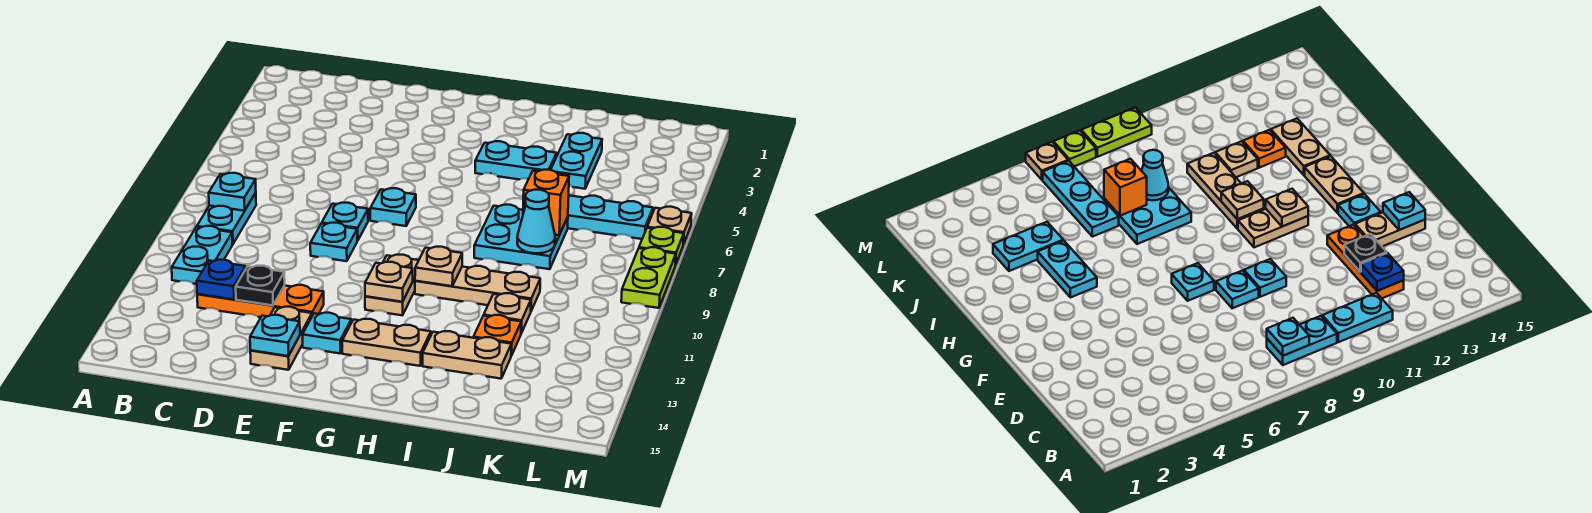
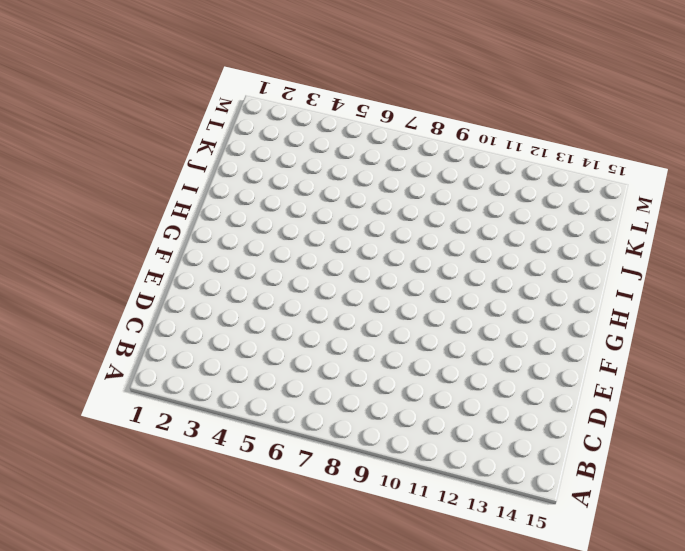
none -> cyan plate B8:B9 level 1
none -> cyan plate B10:B11 level 1
none -> orange plate C12:E12 level 1

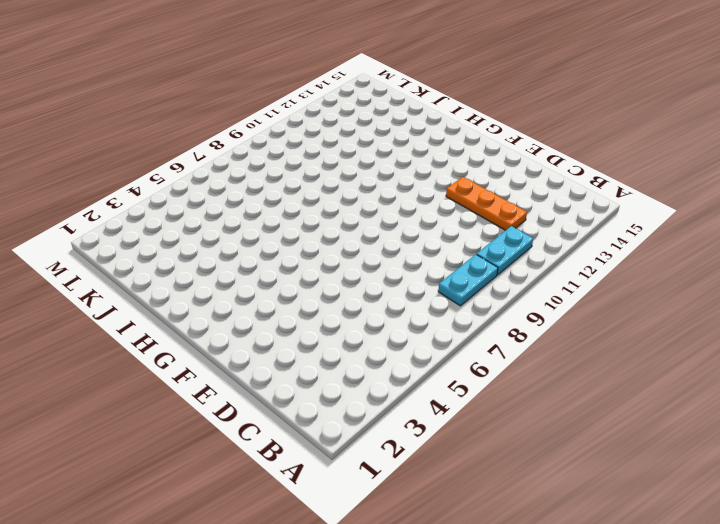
none -> cyan plate E8 level 1
none -> cyan plate E9 level 1
none -> tan plate E13:E14 level 1

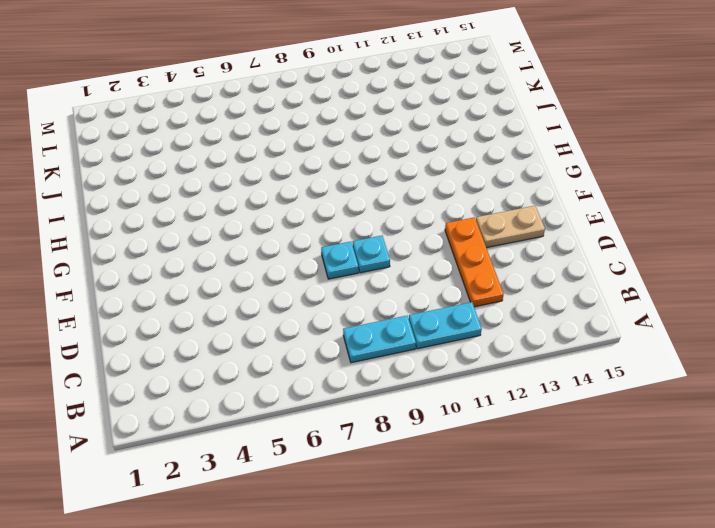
none -> cyan plate F7 level 1
none -> cyan plate F13 level 1
none -> tan plate G10:G11 level 1

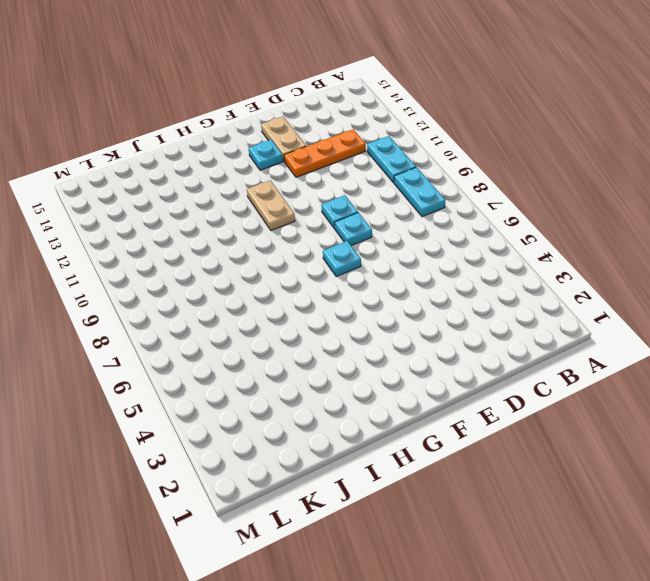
none -> tan plate G13:H13 level 1
none -> cyan plate H4:I4 level 1
none -> tan plate H10:J10 level 1

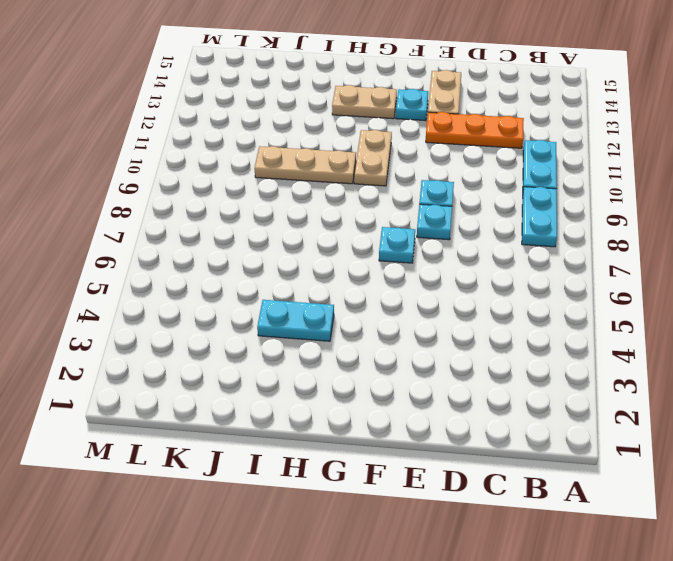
none -> cyan plate I7:J8 level 1
none -> tan plate I13:J13 level 1
none -> cyan plate J3:J4 level 1

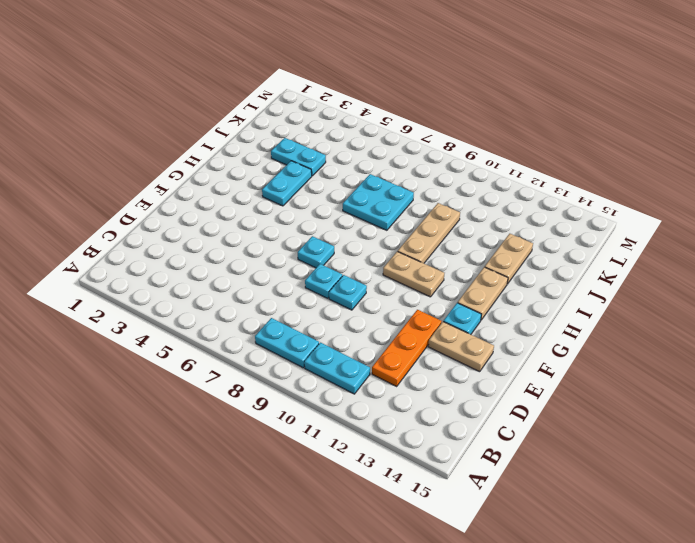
none -> cyan plate J6:L6 level 1
none -> tan plate J11 level 1
none -> orange plate J12 level 1

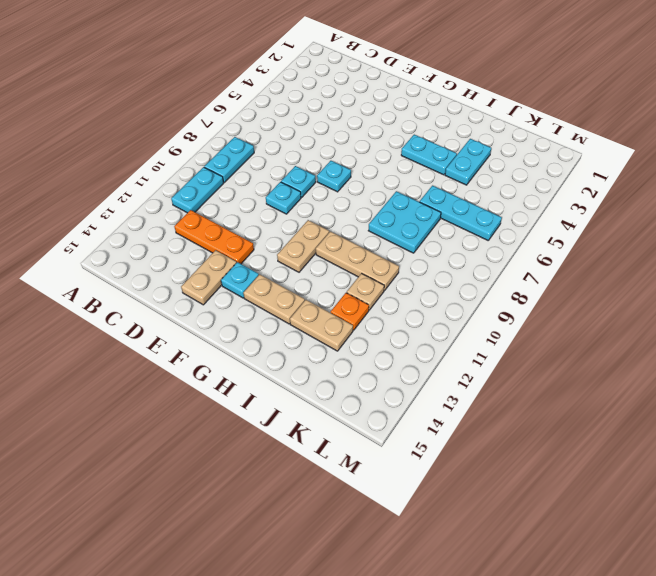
none -> tan plate M6 level 1
none -> lime plate M7 level 1
none -> lime plate M8:M9 level 1

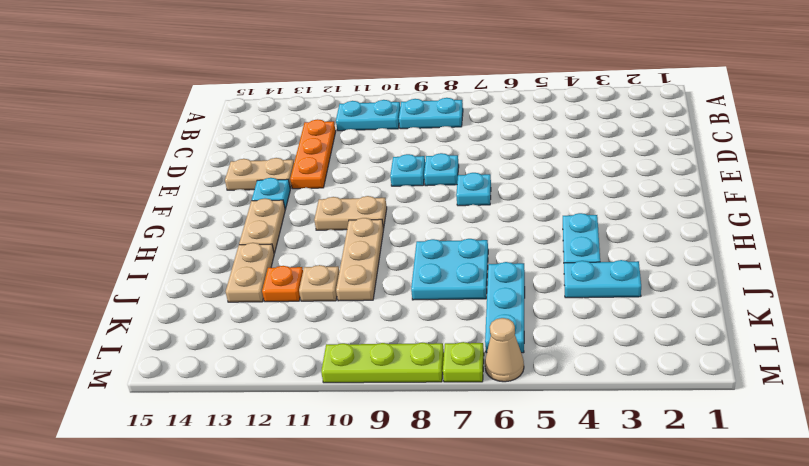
tan cone M6 level 1 -> tan plate M6 level 1
lime plate M8:M10 level 1 -> lime plate M8:M9 level 1
none -> cyan plate B8 level 2
none -> blue plate C12 level 2
none -> black plate D12 level 2

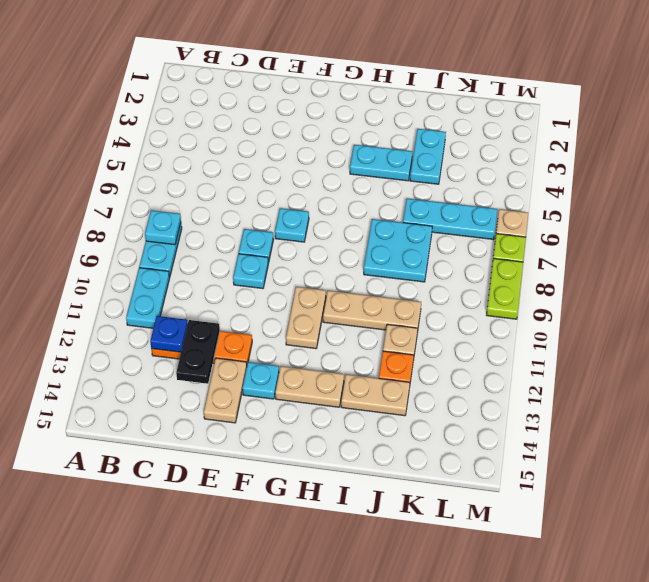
black plate D12:D13 level 2 -> black plate D12 level 2
none -> cyan plate E14 level 2
none -> tan plate G11 level 2
none -> tan plate H10 level 2

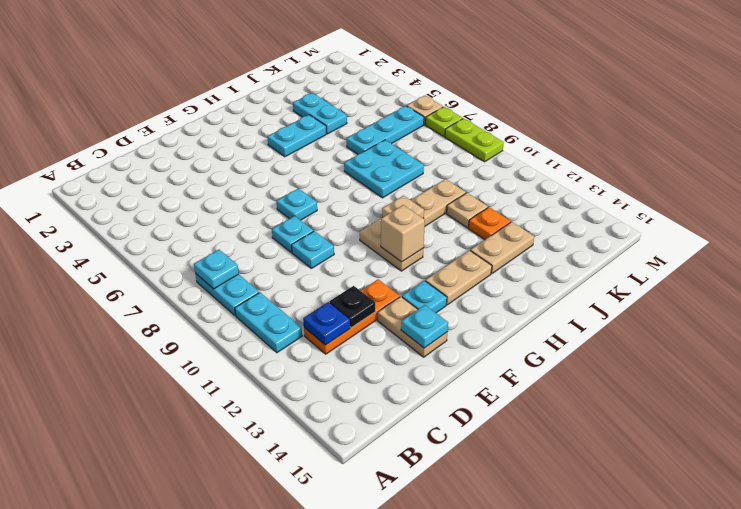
tan brick G11 level 2 -> tan plate G11 level 2
none -> orange brick J7 level 2
none -> cyan cone J8 level 2

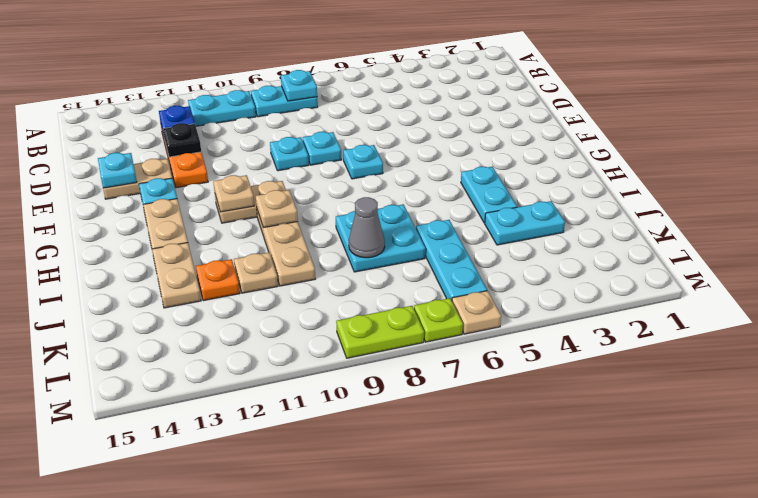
grey cone J8 level 2 -> cyan cone J8 level 2
none -> orange brick J7 level 2

